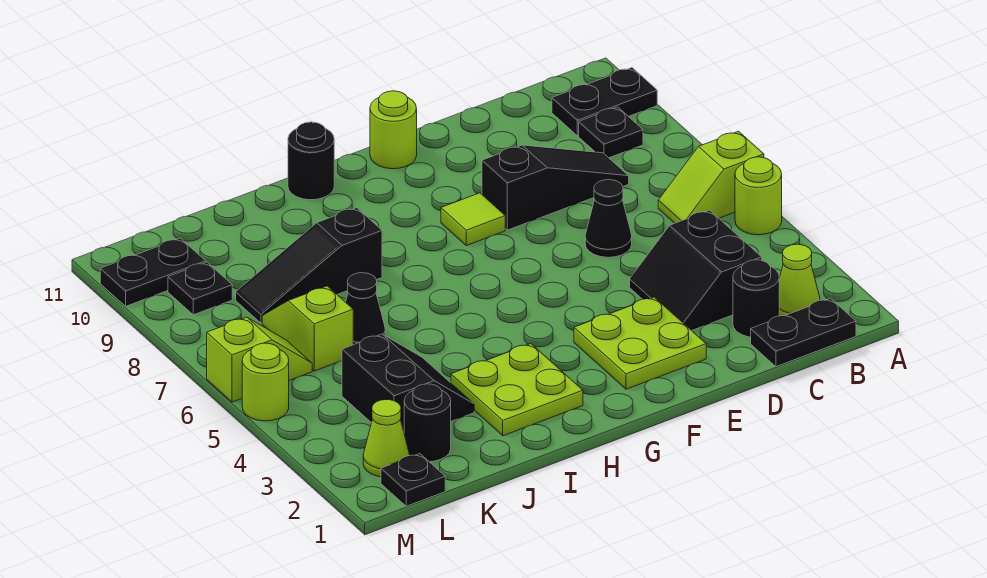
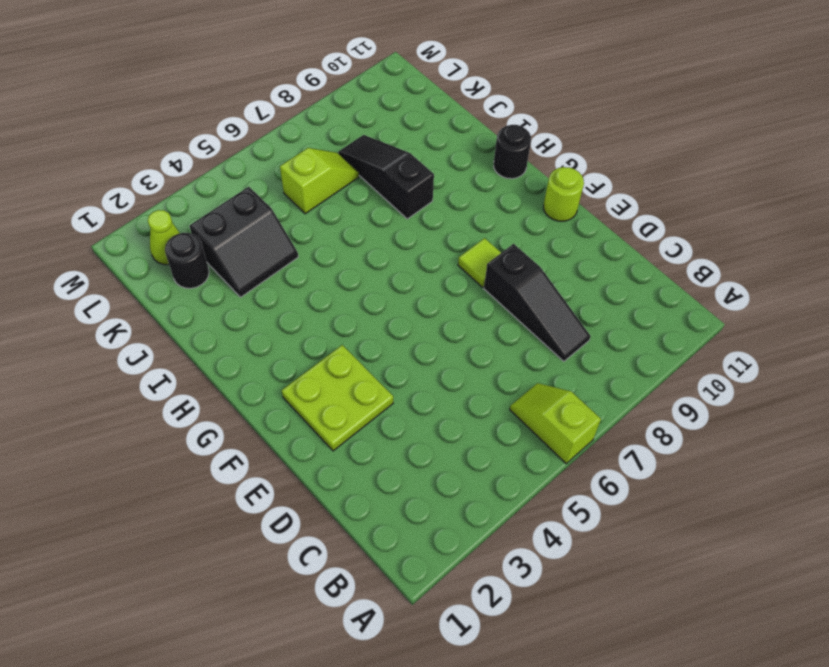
none -> lime round brick A5 level 1
none -> black plate A10:B10 level 1
none -> black plate B1:C1 level 1

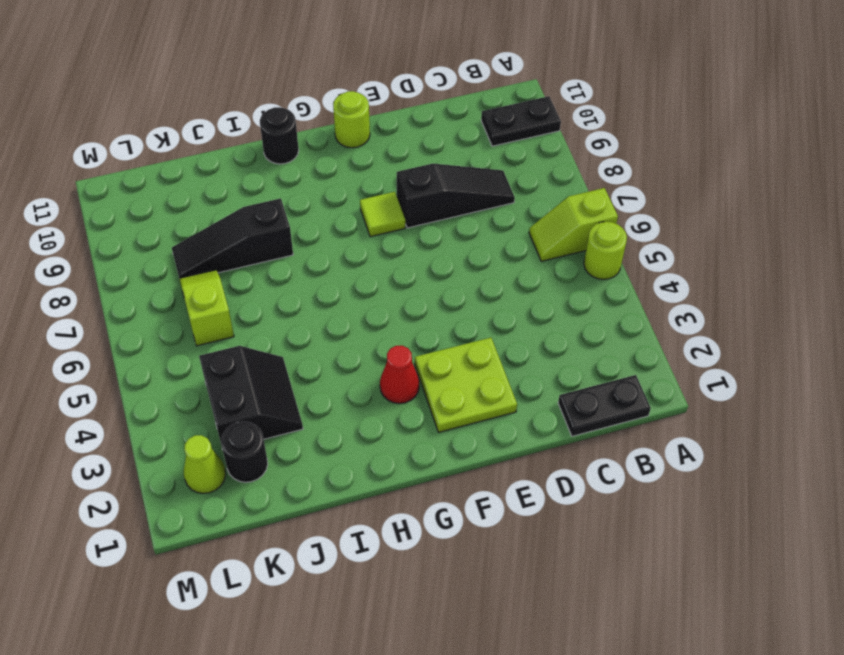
red cone G3 level 1 -> none
none -> lime cone B2 level 1
none -> black plate B9 level 1
none -> black round brick C2 level 1

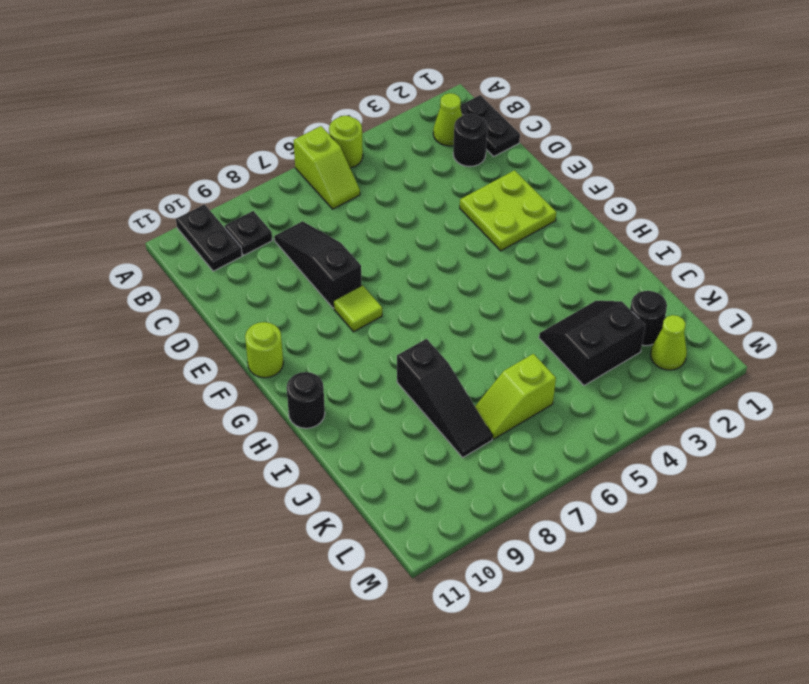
none -> black slope C3:D4 level 1 top C
none -> black cone D6 level 1
none -> lime plate H2:I3 level 1

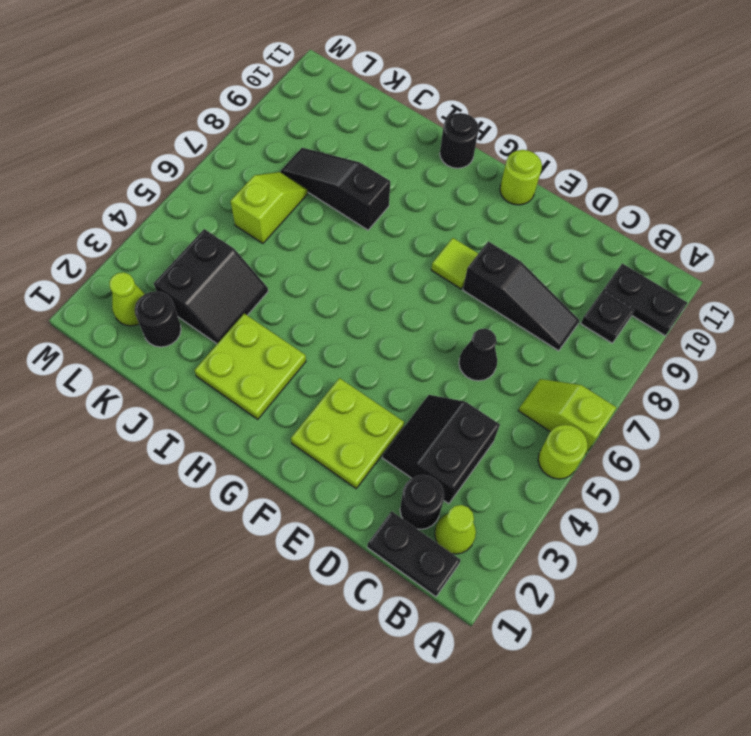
none -> black cone J6 level 1
none -> black plate L1 level 1
none -> lime slope L6:M6 level 1 top M

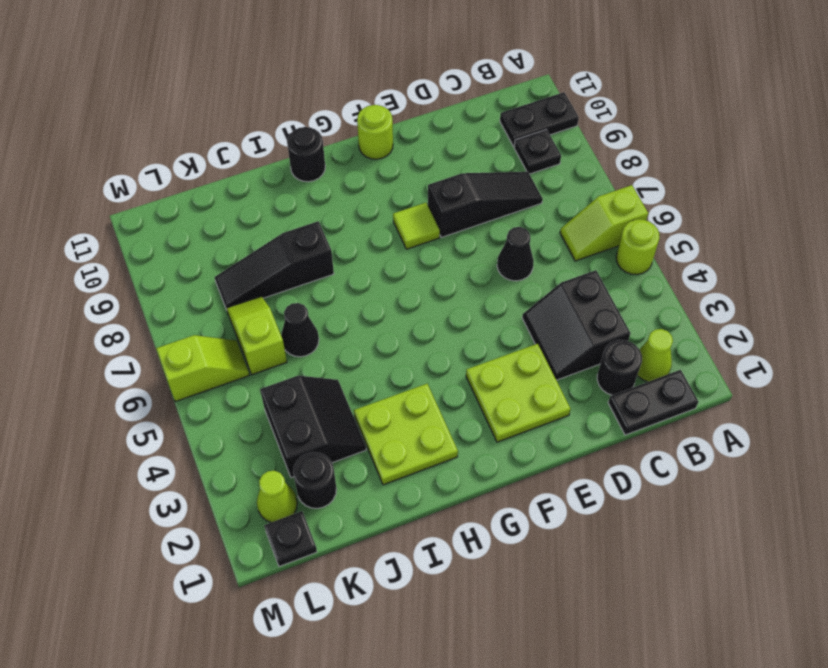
none -> black plate L9 level 1
none -> black plate L10:M10 level 1
none -> lime round brick M5 level 1

